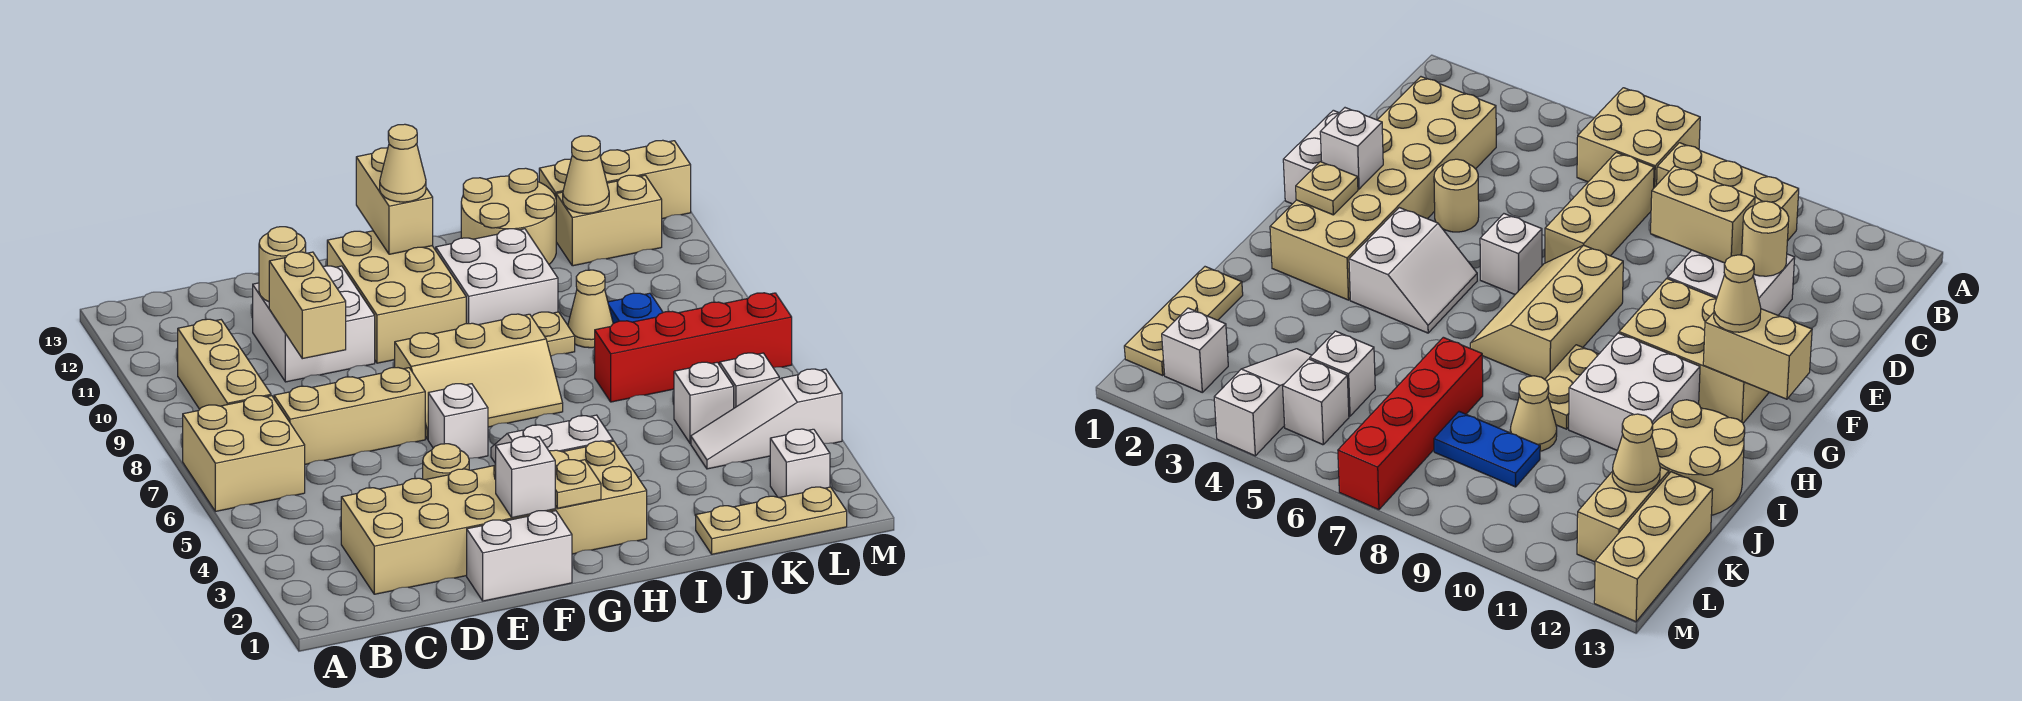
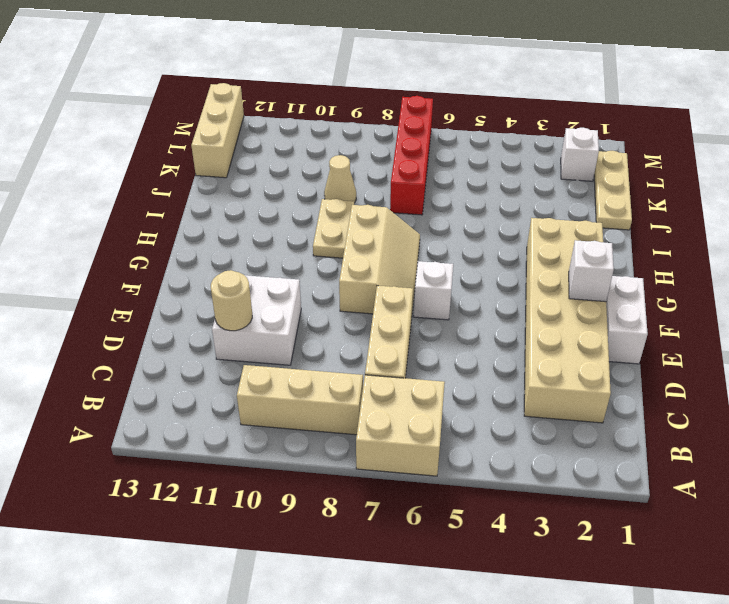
none -> tan round brick E4 level 1
none -> tan brick F10:G12 level 1
none -> white slope G4:H5 level 1 top 4
none -> white brick H10:I11 level 1

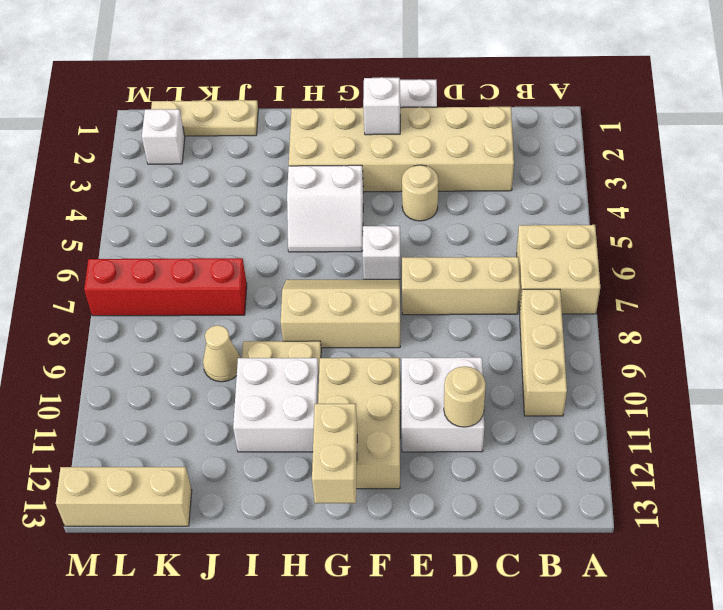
none -> tan round brick I12:J13 level 1
none -> white slope K4:M4 level 1 top M
none -> white brick K5 level 1
none -> blue plate K8:K9 level 1

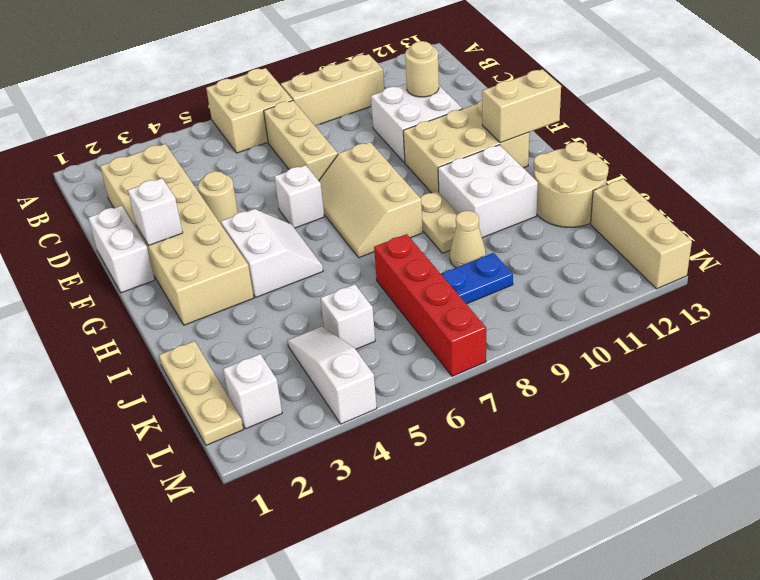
none -> tan brick K12:L12 level 1
none -> white brick L5 level 1
none -> tan brick D9:D10 level 2
none -> tan plate G2 level 2

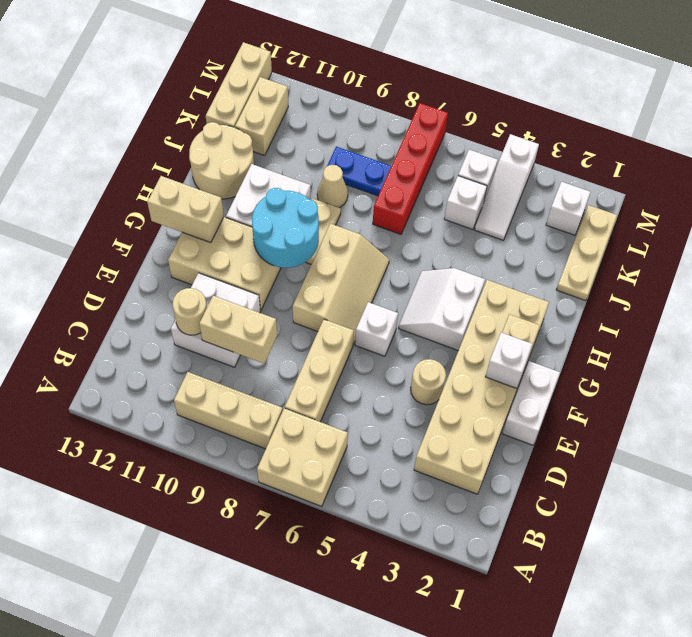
cyan round brick G9:H10 level 2 -> none
none -> tan cone K12 level 2
none -> tan cone G12 level 3

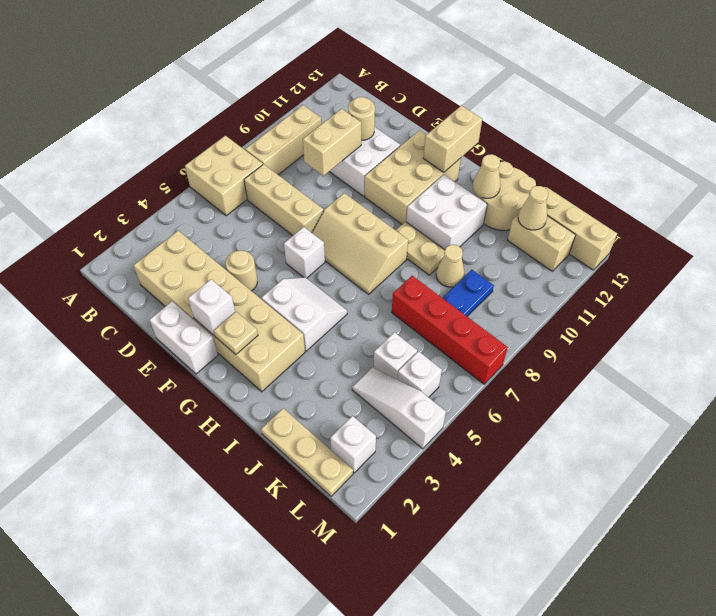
tan cone I12 level 2 -> tan cone G12 level 3

